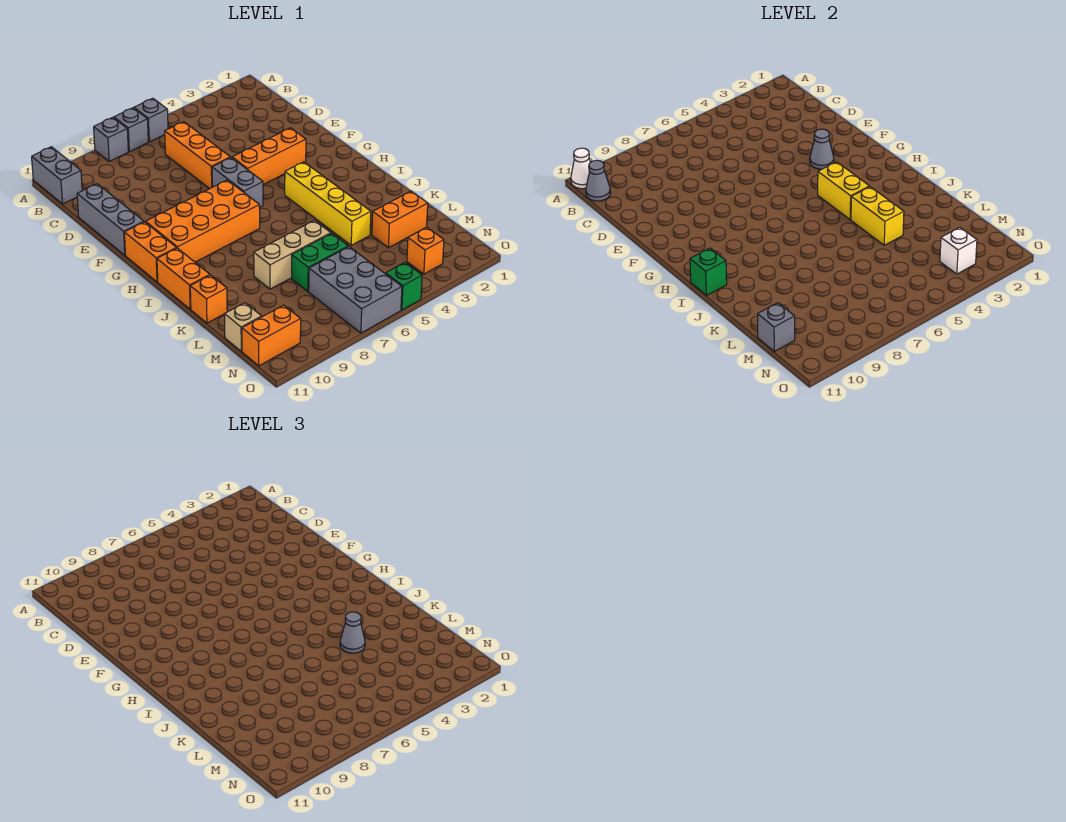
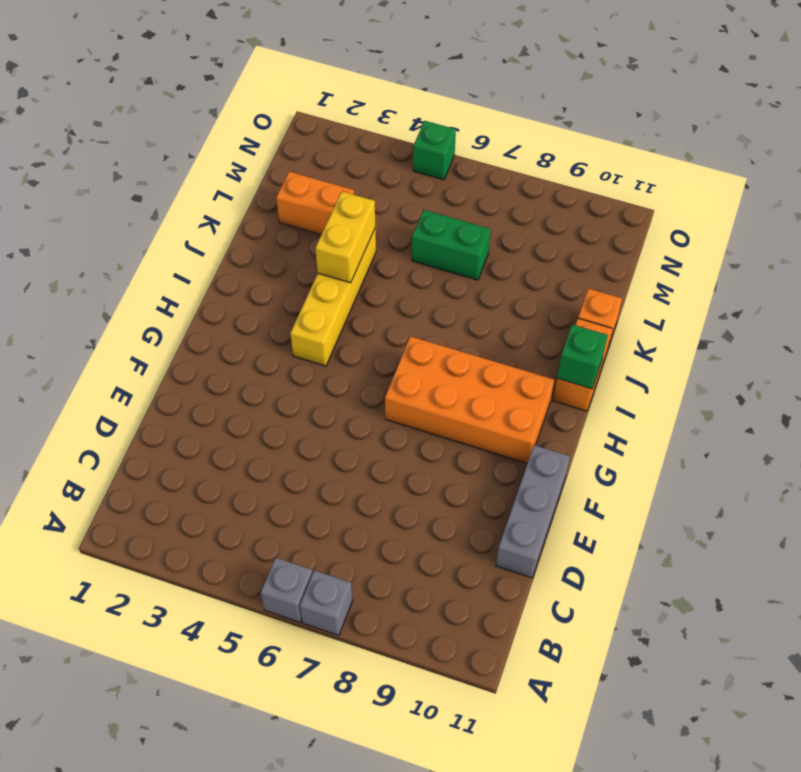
none -> grey brick A8 level 1
none -> grey brick A11:B11 level 1
none -> orange brick C6:E6 level 1
none -> orange brick F3:F5 level 1

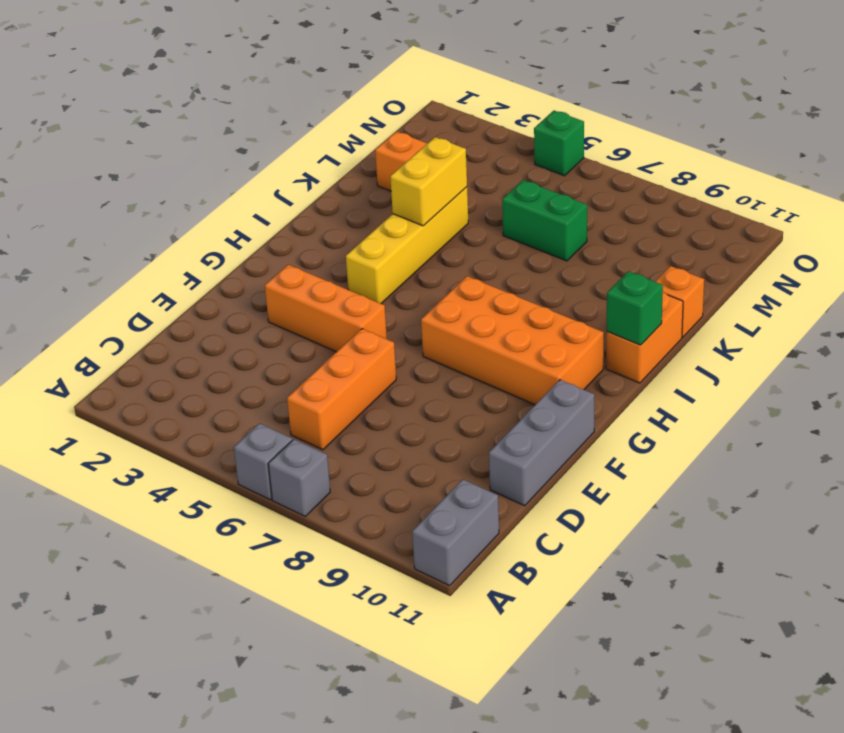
none -> grey brick A8 level 1
none -> grey brick F6:G6 level 1
none -> orange brick G11:H11 level 1
none -> tan brick K6:K8 level 1

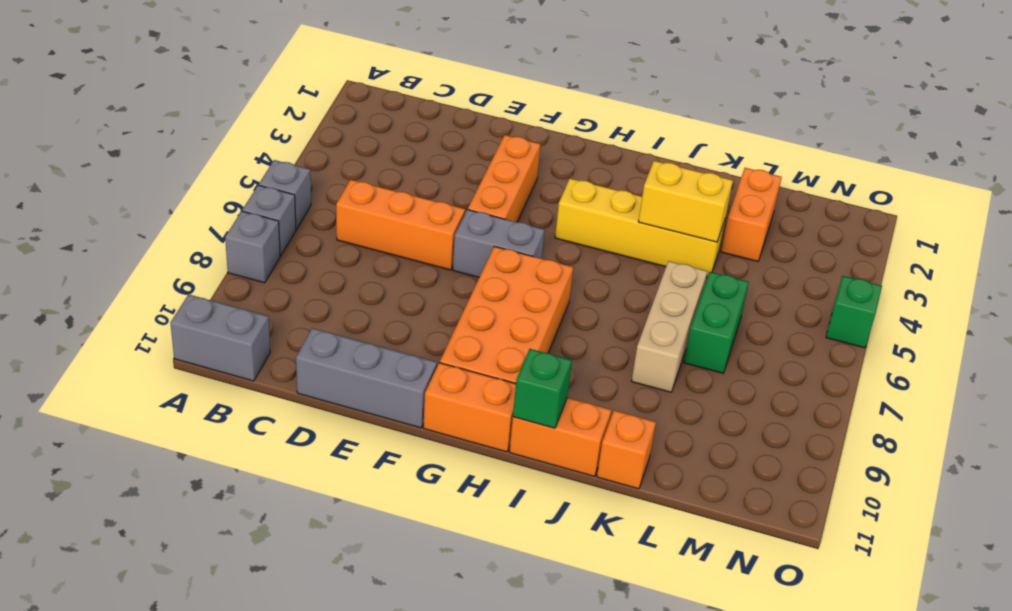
none -> grey brick M6:O7 level 1
none -> tan brick M11 level 1
none -> orange brick N3 level 1
none -> orange brick N10:N11 level 1

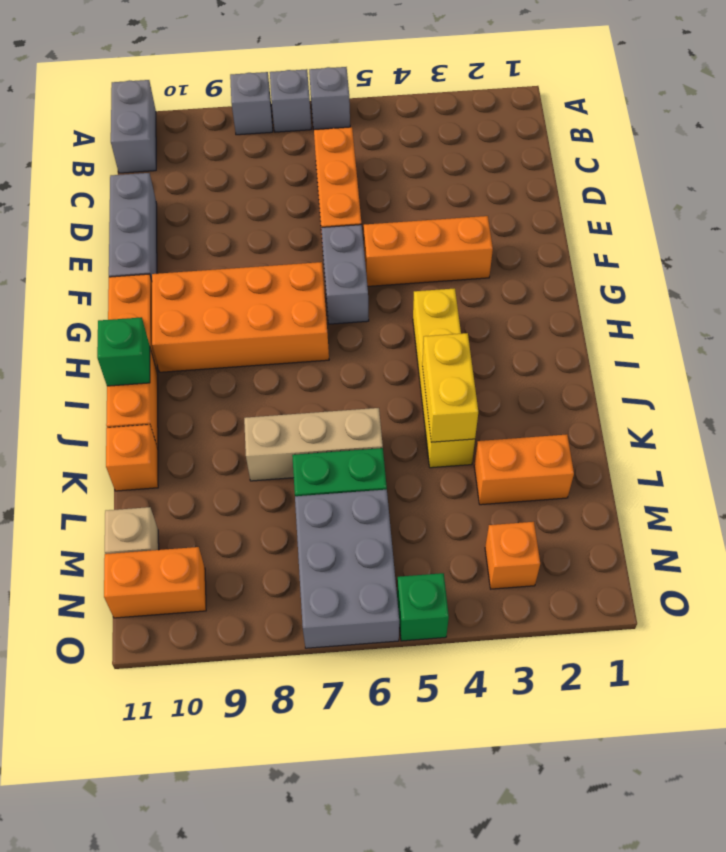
none -> white cone A11 level 2
none -> grey cone B11 level 2
none -> grey cone F3 level 2
none -> yellow brick H4:I4 level 2

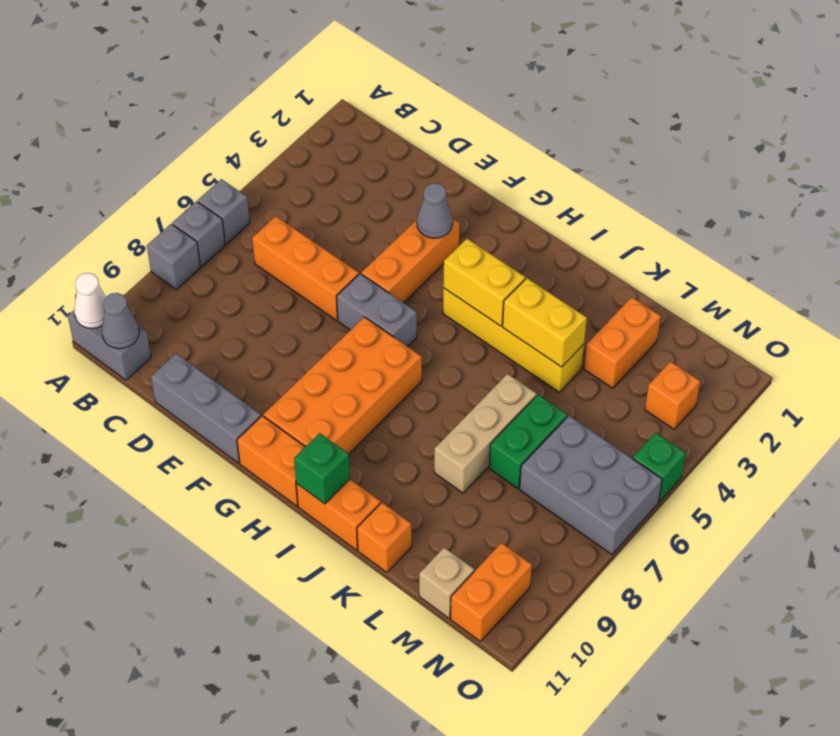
none -> grey brick M11 level 2
none -> white brick N3 level 2
none -> grey cone K4 level 3

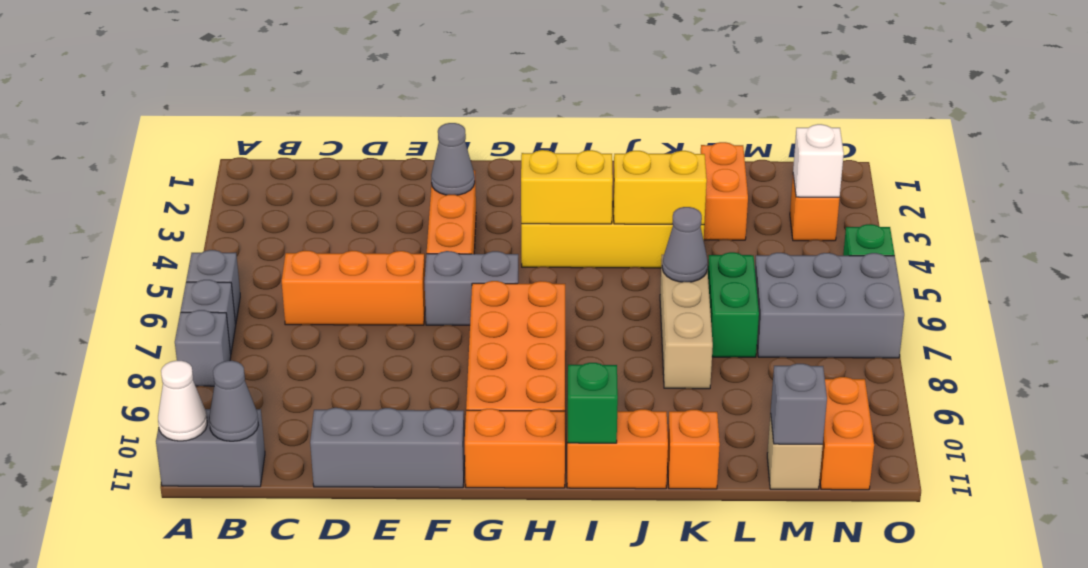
grey cone K6 level 2 -> grey cone K4 level 3

